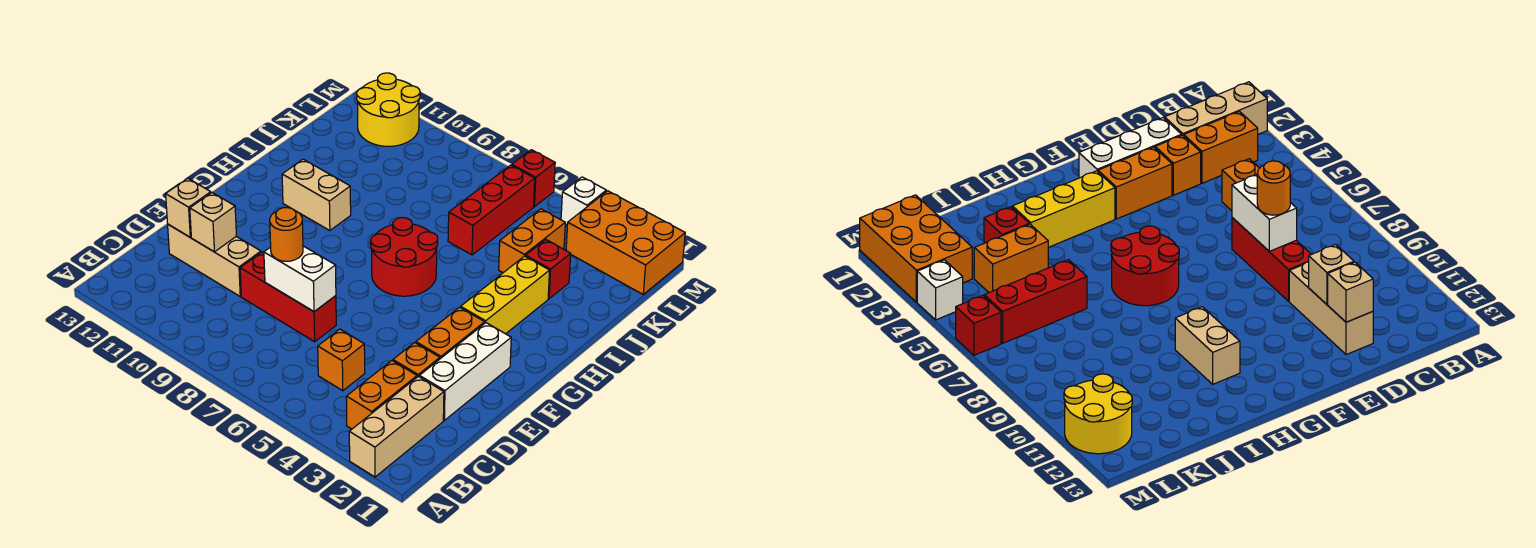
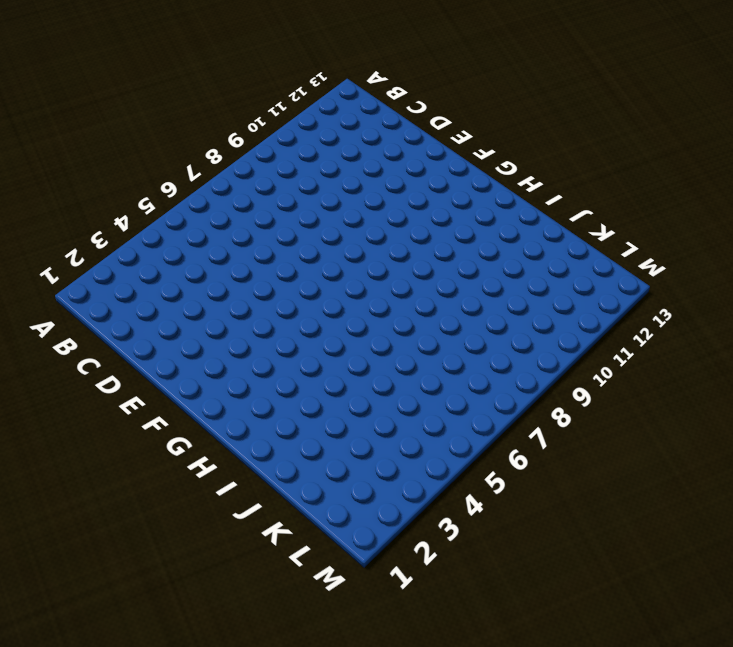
none -> tan brick A2:C2 level 1
none -> orange brick B3:C3 level 1
none -> orange brick C5 level 1

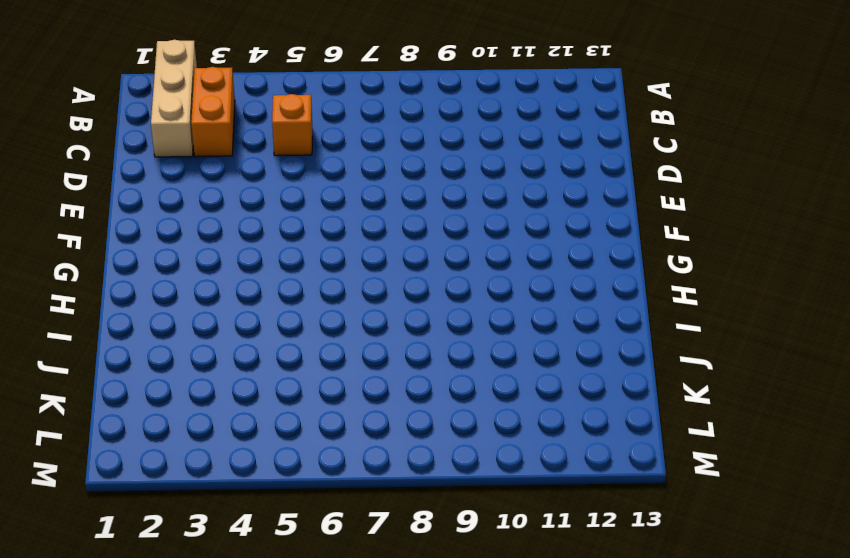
none -> white brick D2:F2 level 1
none -> orange brick D3 level 1
none -> red brick D7:D9 level 1

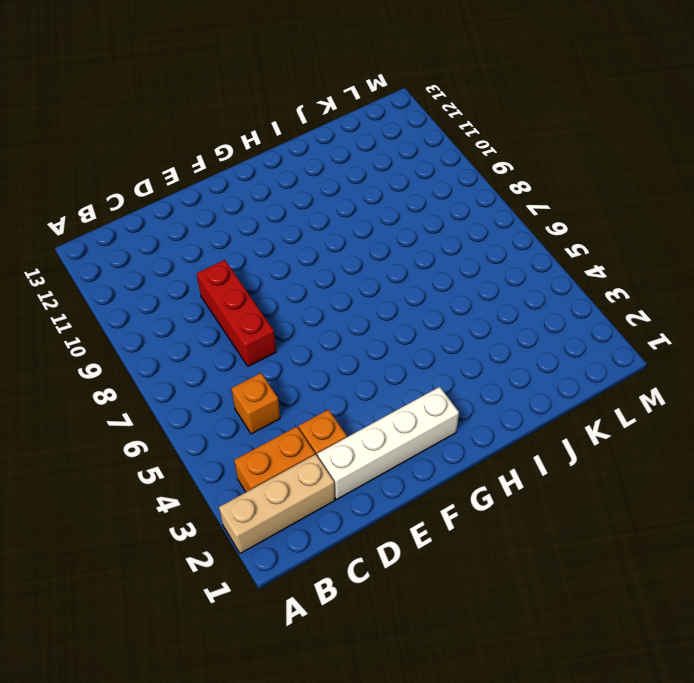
white brick D2:G2 level 1 -> white brick D2:F2 level 1
none -> tan brick D10:D12 level 1
none -> orange brick E3:F3 level 1
none -> yellow brick G3:I3 level 1

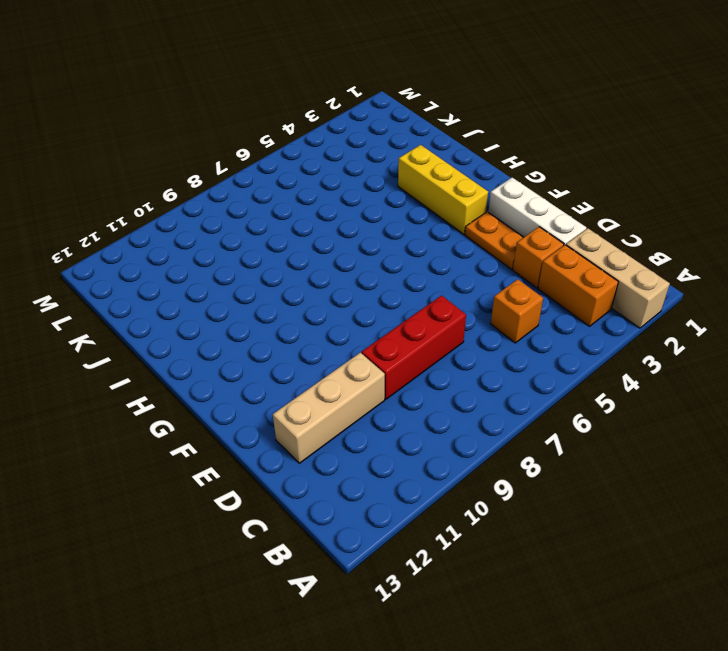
orange plate E3:F3 level 1 -> orange brick E3:F3 level 1
none -> red round brick G6:H7 level 1
none -> tan brick H10:H11 level 1
none -> red brick J3 level 1

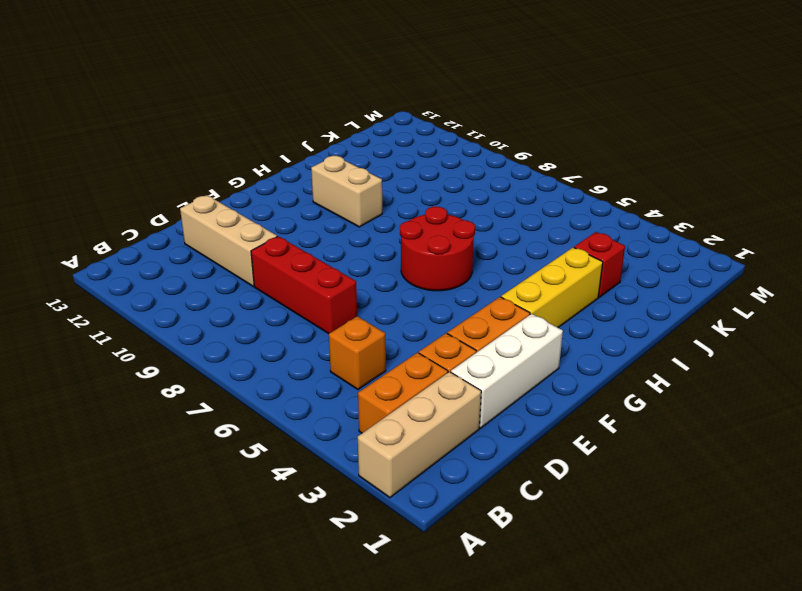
none -> orange brick J4:K4 level 1
none -> red brick J6:L6 level 1
none -> orange brick L1:M3 level 1

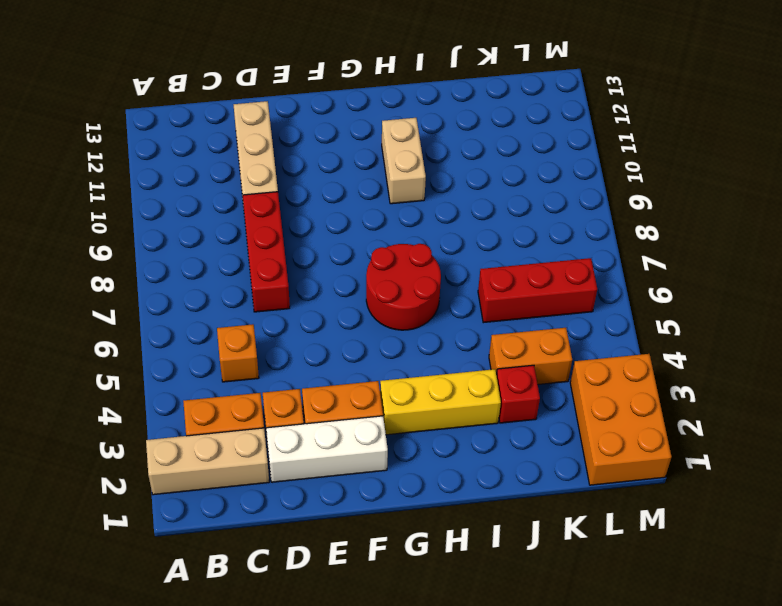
none -> yellow round brick L11:M12 level 1
none -> white brick M4 level 1
none -> red brick M6 level 1

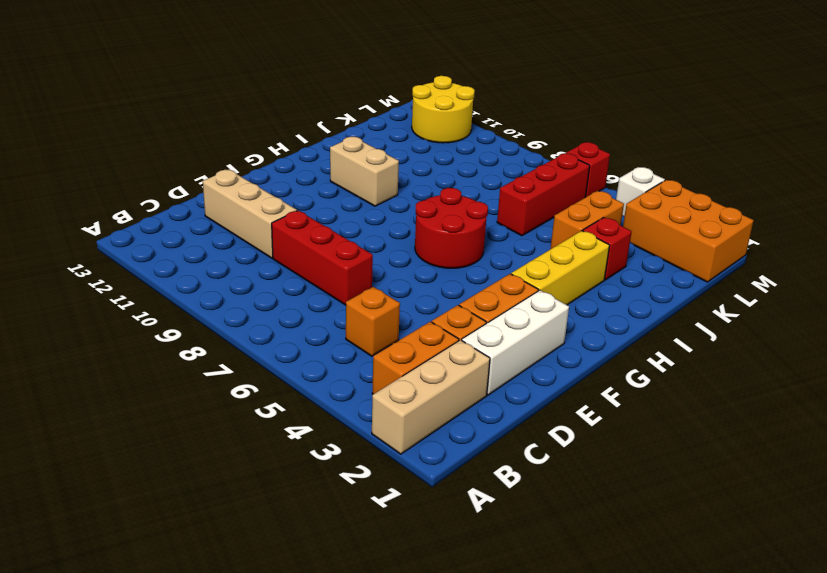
none -> white brick D7:D8 level 2
none -> tan brick D11 level 2
none -> tan brick D12 level 2

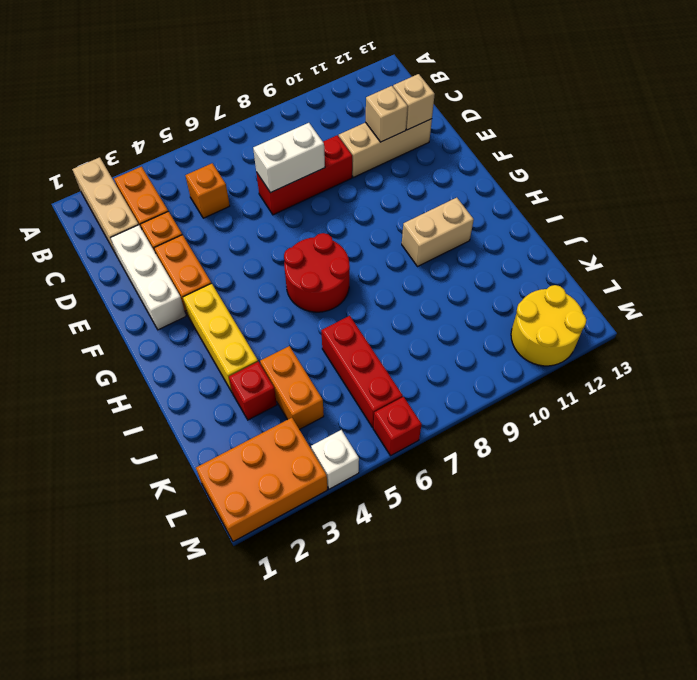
none -> orange round brick D8 level 3

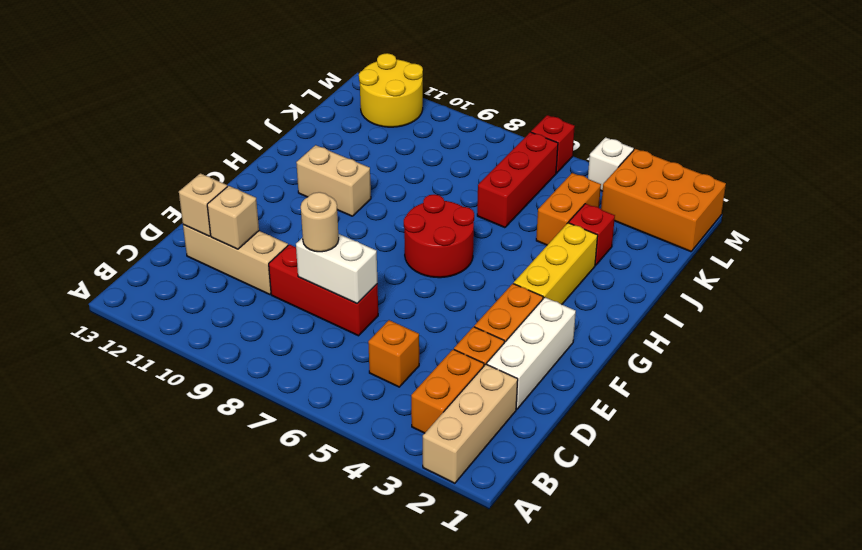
tan round brick D8 level 3 -> orange round brick D8 level 3

